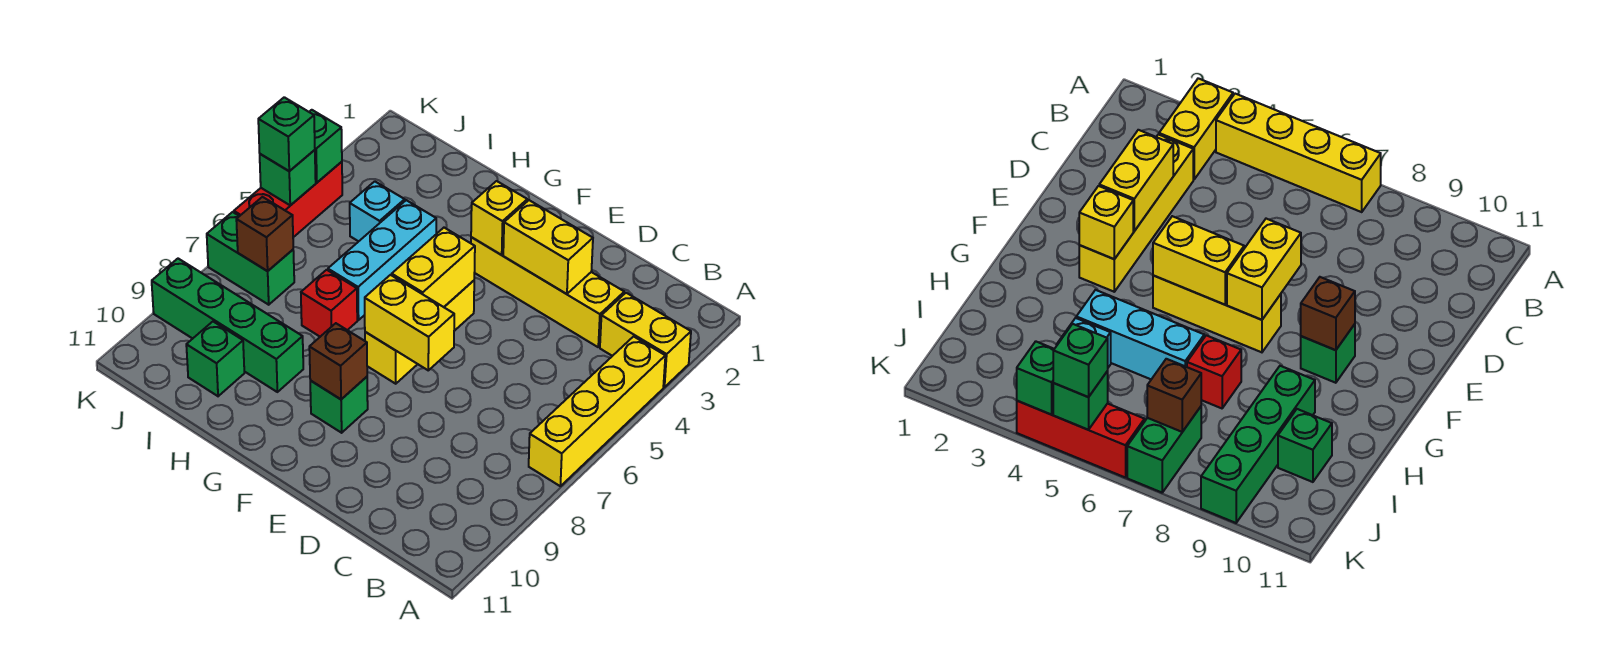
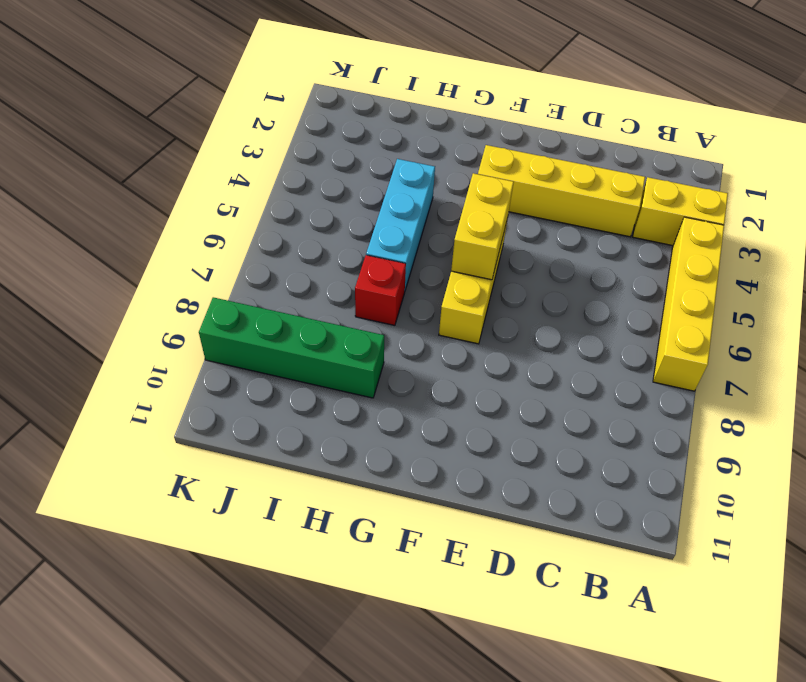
none -> green brick F9 level 1
none -> cyan brick I4 level 1
none -> green brick I10 level 1

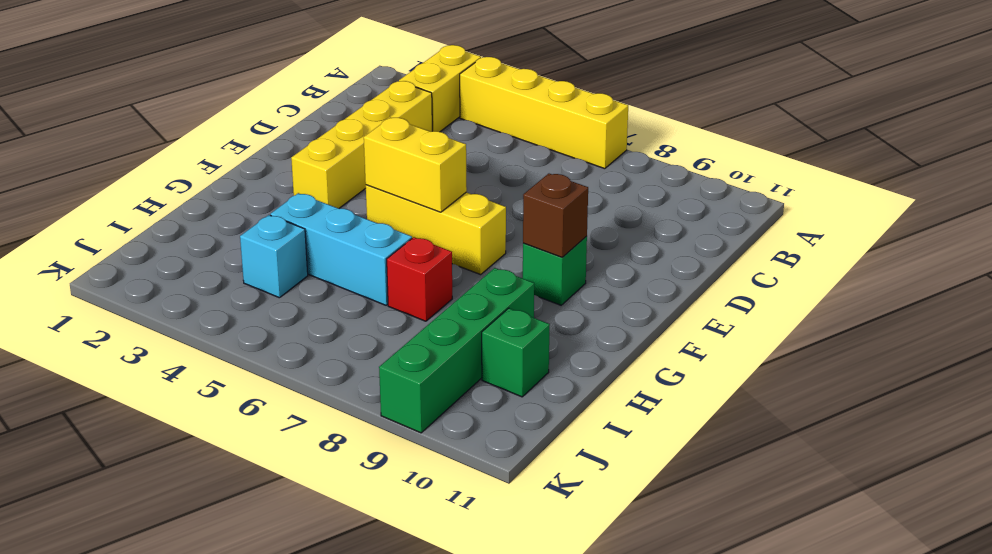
none -> green brick J7:K7 level 1
none -> red brick K4:K6 level 1
none -> yellow brick D3:E3 level 2

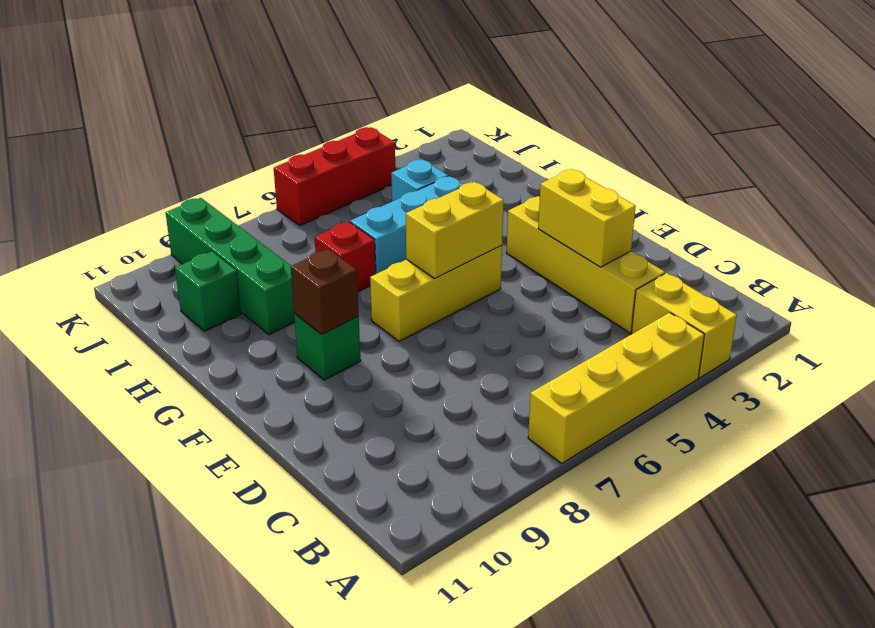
none -> green brick J7:K7 level 1
none -> yellow brick E7:F7 level 2
none -> yellow brick F3 level 2

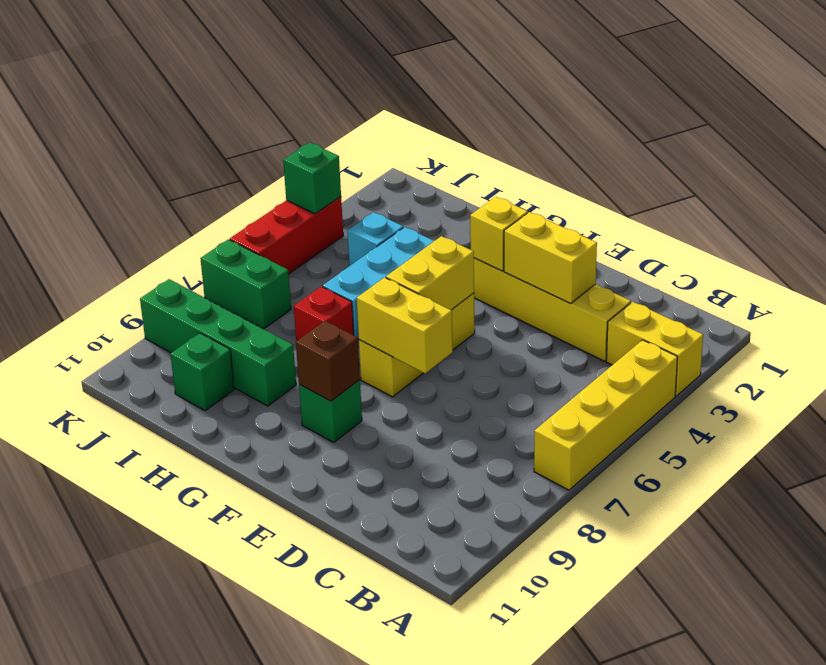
none -> brown brick J7 level 2
none -> green brick K5 level 2
none -> green brick K5 level 3

